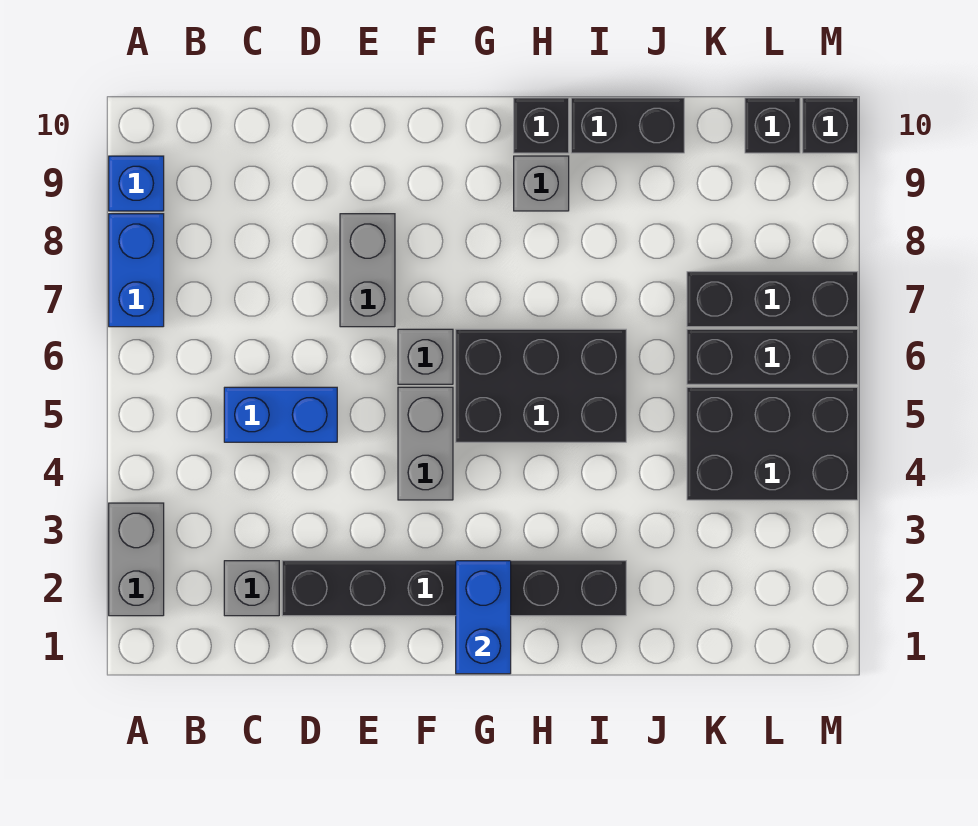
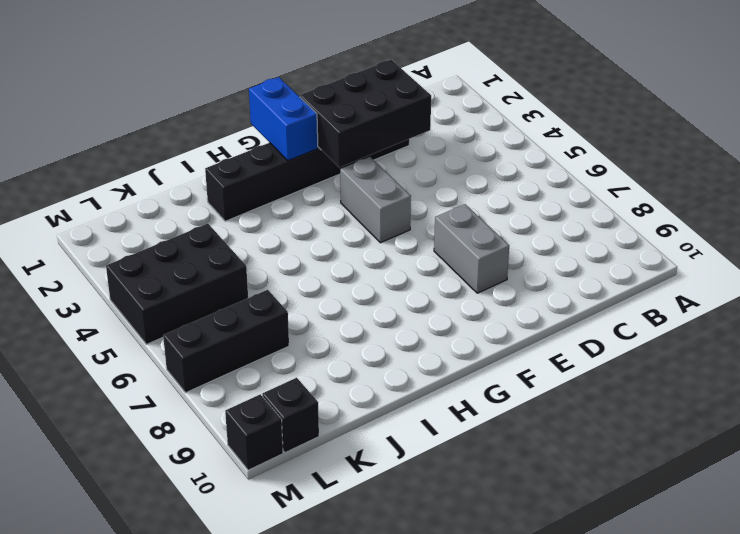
black brick D2:F3 level 2 -> black brick G5:I6 level 1
none -> grey brick A2:A3 level 1
none -> blue brick A7:A8 level 1
none -> blue brick A9 level 1

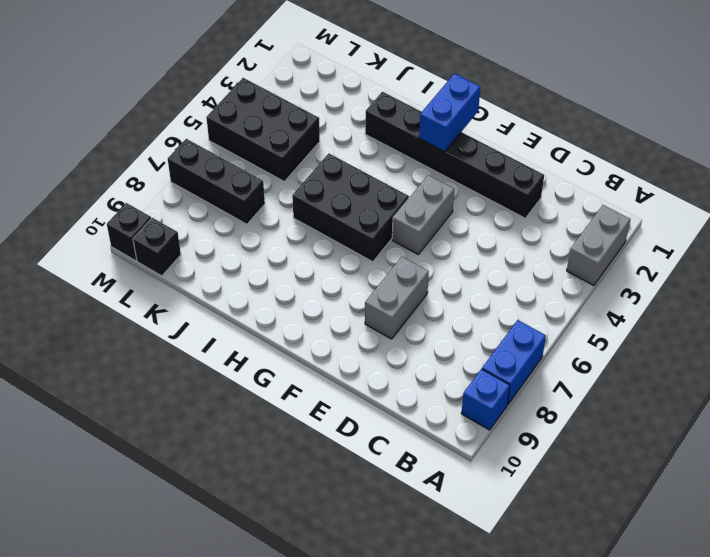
none -> grey brick C2 level 1
none -> blue brick C5:D5 level 1
none -> grey brick F6 level 1

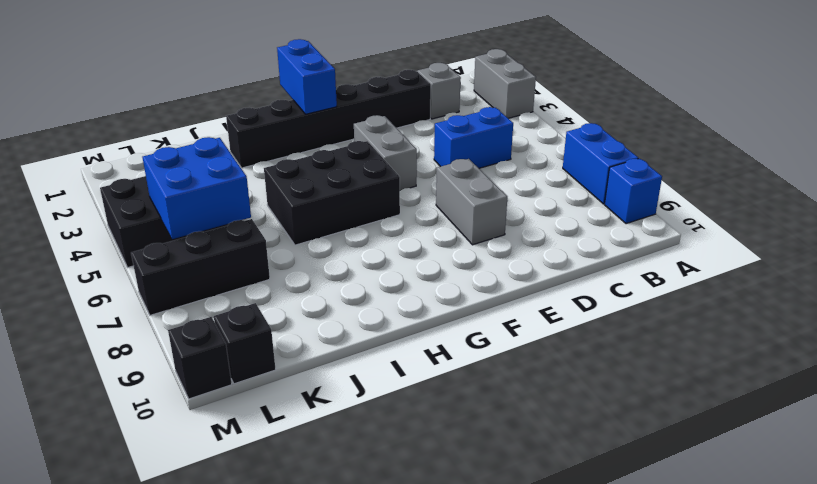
blue brick K5:L6 level 2 -> none
none -> grey brick F6 level 1
none -> grey brick H9 level 1
none -> black brick H10 level 1

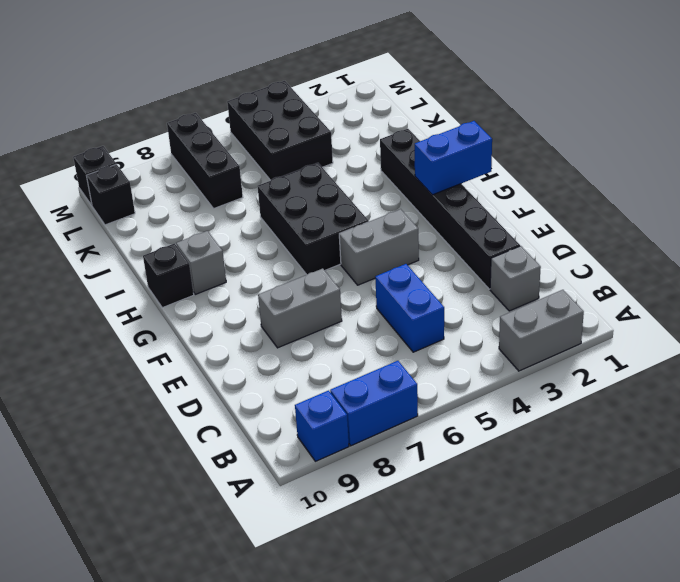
none -> grey brick F6 level 1
none -> black brick I10:J10 level 1
none -> black brick K6:M6 level 1

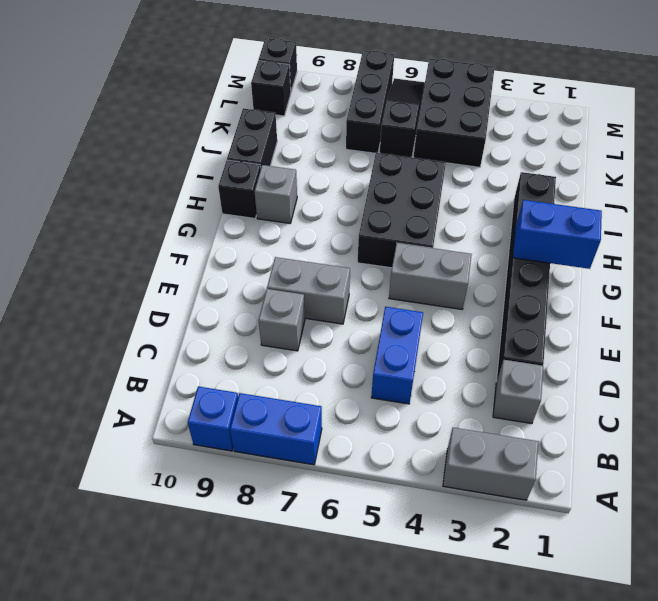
grey brick D8 level 1 -> grey brick F6 level 1
black slope K6:M6 level 1 top K -> black brick K6:M6 level 1

